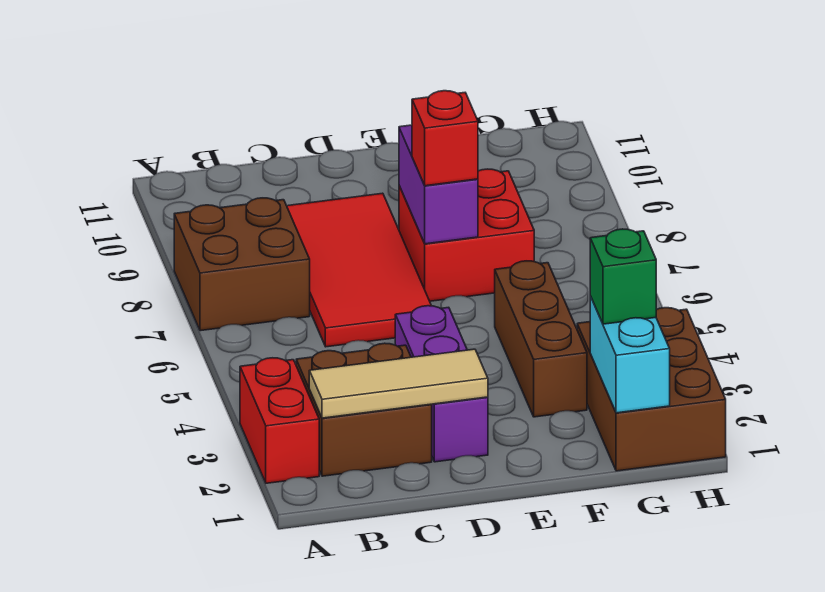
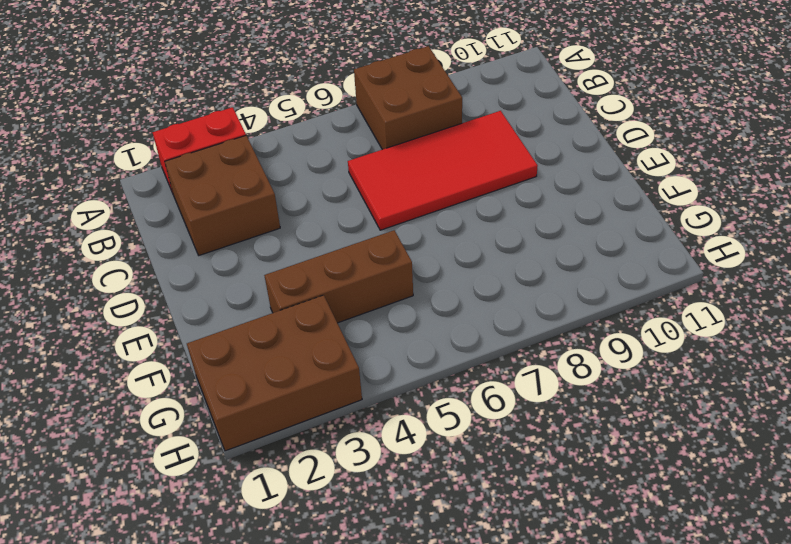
none -> purple brick D2:D4 level 1
none -> red brick E7:F8 level 1
none -> tan tile B2:D2 level 2

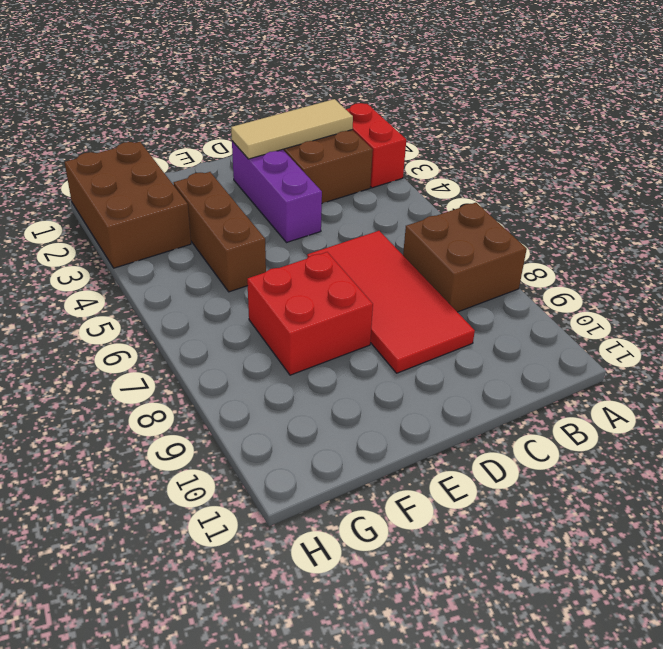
none -> purple brick E7:E8 level 2
none -> cyan brick G1:G2 level 2
none -> red brick E7 level 3

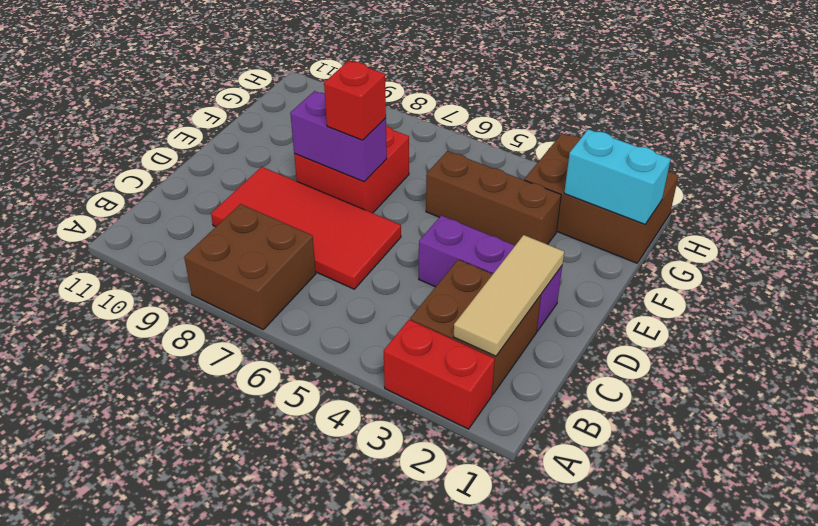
none -> green brick G2 level 3

